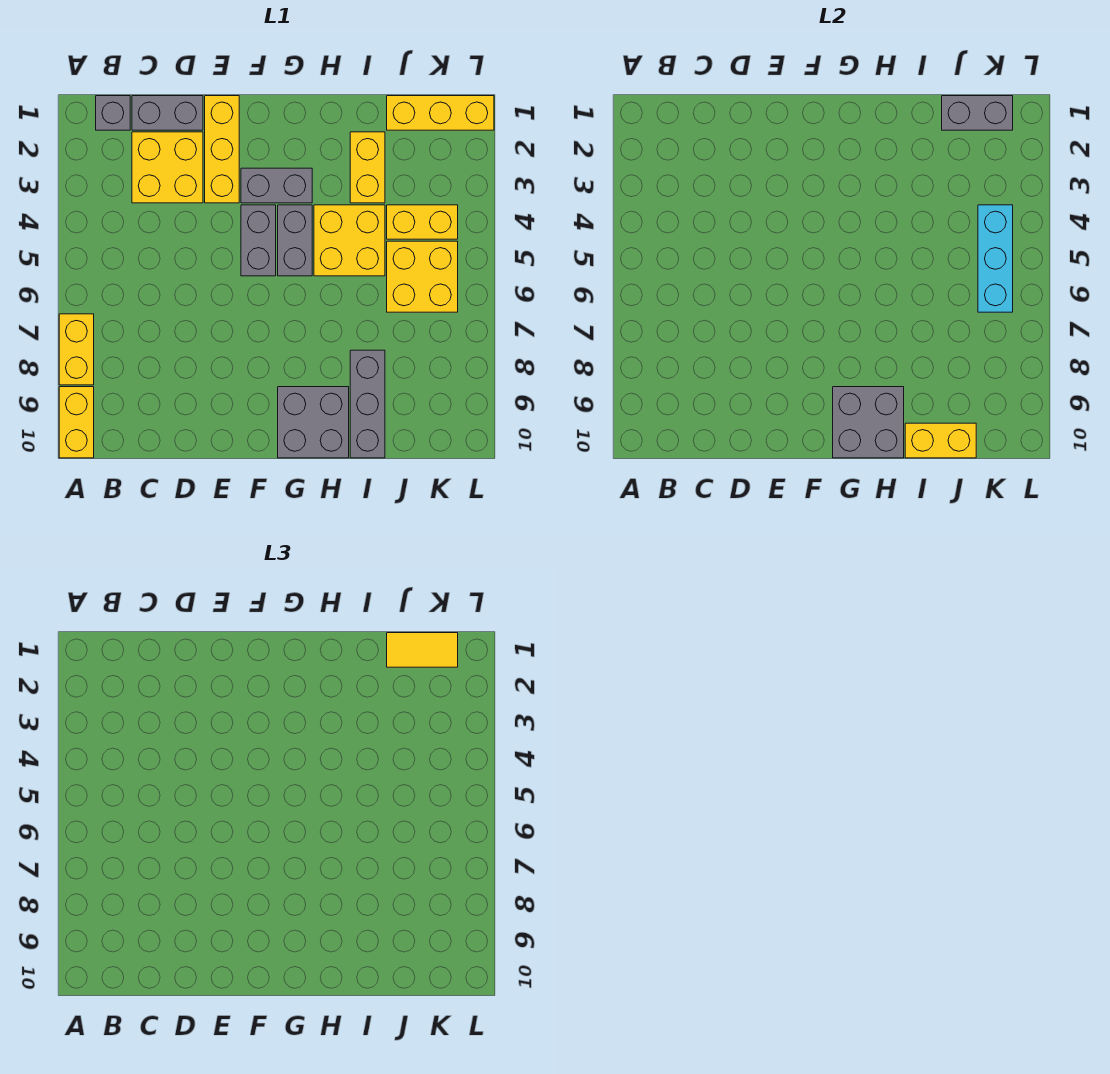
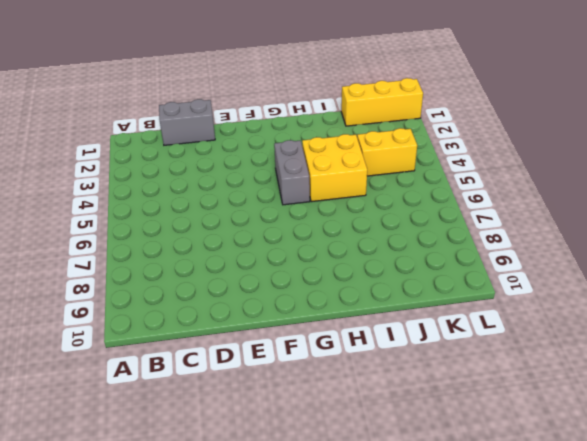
none -> yellow brick A7:A8 level 1
none -> yellow brick A9:A10 level 1
none -> grey brick B1 level 1

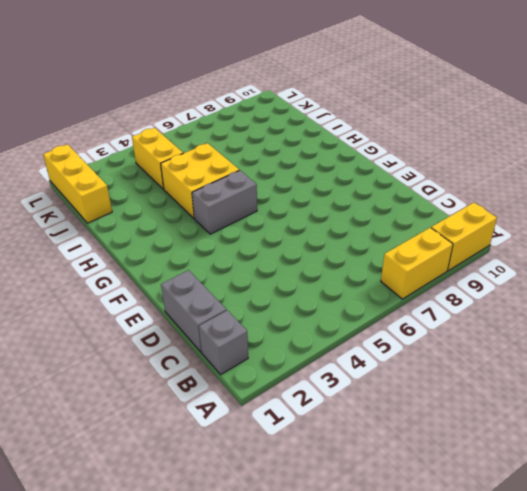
none -> yellow brick C2:D3 level 1
none -> yellow brick E1:E3 level 1
none -> grey brick F3:G3 level 1

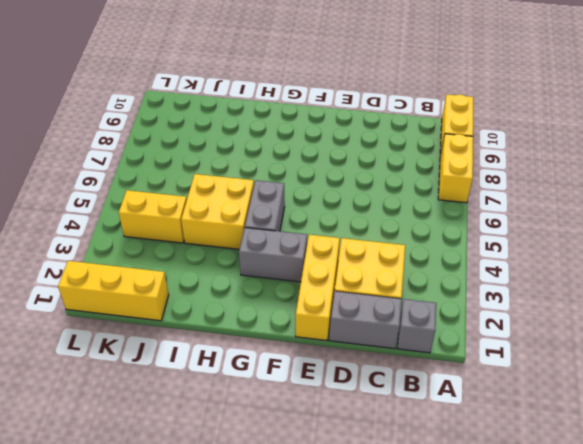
none -> grey brick F4:F5 level 1
none -> grey brick G9:H10 level 1
none -> yellow brick I2:I3 level 1

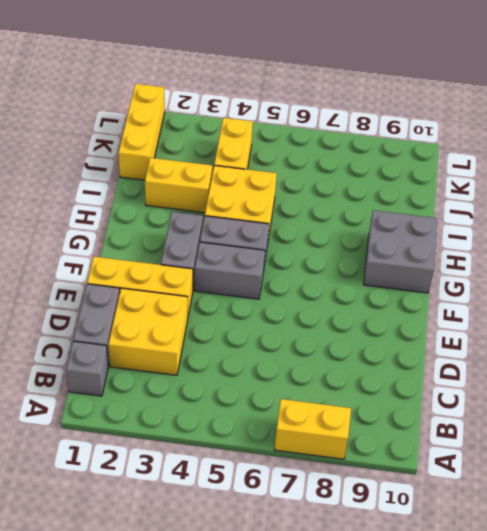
none -> yellow brick A9:A10 level 1
none -> grey brick I8:I10 level 1
none -> yellow brick J5:K6 level 1

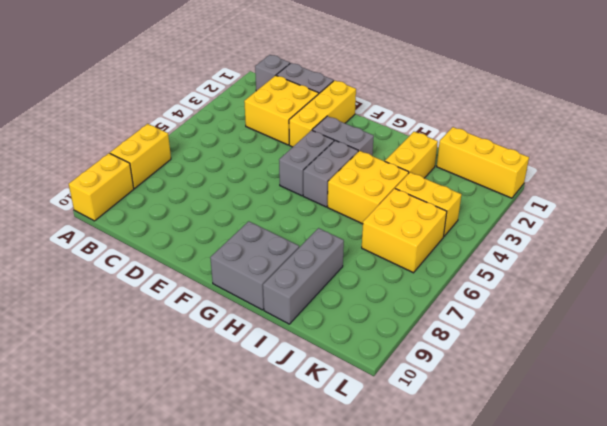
none -> grey brick G9:H10 level 2
none -> yellow brick I10:J10 level 2
none -> grey brick J1:K1 level 2

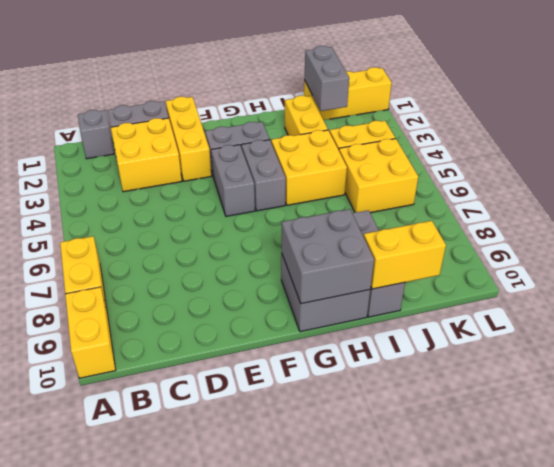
grey brick J1:J2 level 2 -> grey brick J1:K1 level 2
none -> cyan brick K4:K6 level 2
none -> yellow tile J1:K1 level 3

